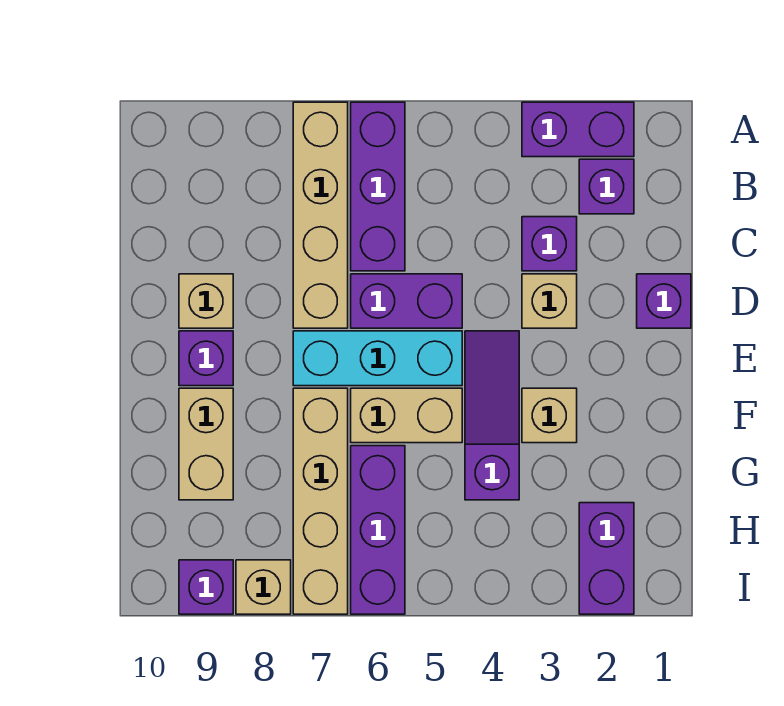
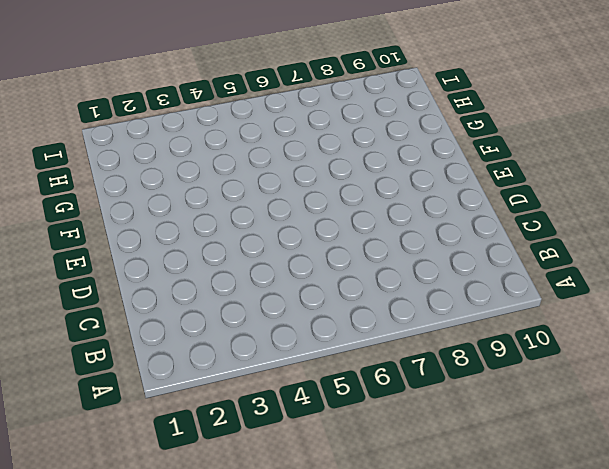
none -> purple brick A2:A3 level 1
none -> purple brick A6:C6 level 1
none -> tan brick A7:D7 level 1

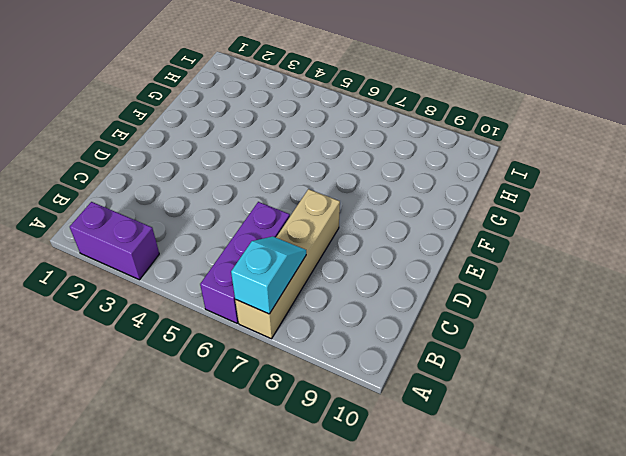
cyan slope A7:B7 level 2 top A -> none
none -> purple brick B2 level 1
none -> purple brick C3 level 1
none -> purple brick D1 level 1

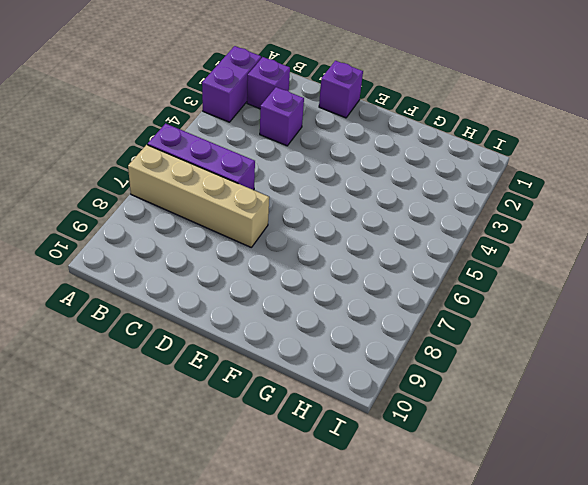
none -> tan brick D3 level 1
none -> purple brick D5:D6 level 1
none -> tan brick D9 level 1

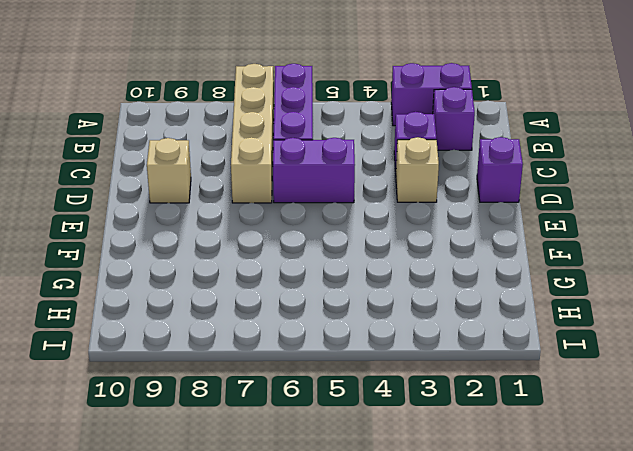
none -> purple slope E4:G4 level 1 top G
none -> cyan brick E5:E7 level 1
none -> purple brick E9 level 1

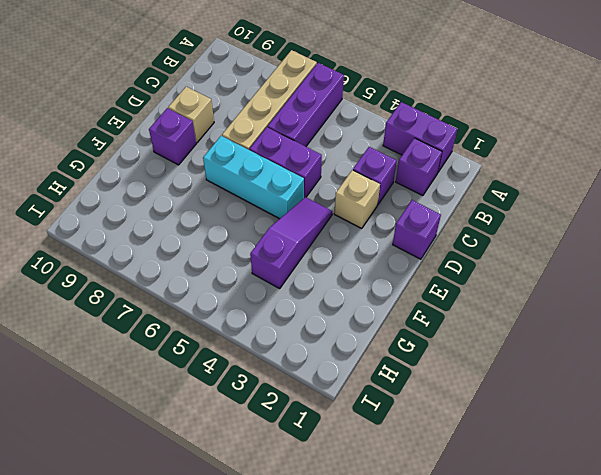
none -> tan brick F3 level 1
none -> tan brick F5:F6 level 1
none -> tan brick F7:I7 level 1

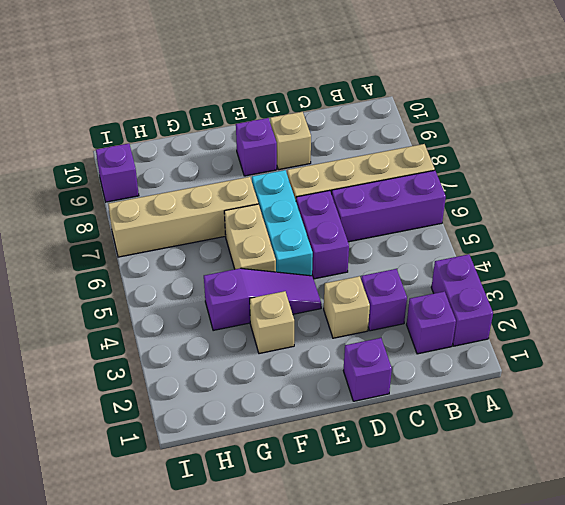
none -> tan brick F9:G9 level 1
none -> purple brick G6:I6 level 1
none -> purple brick H2:I2 level 1

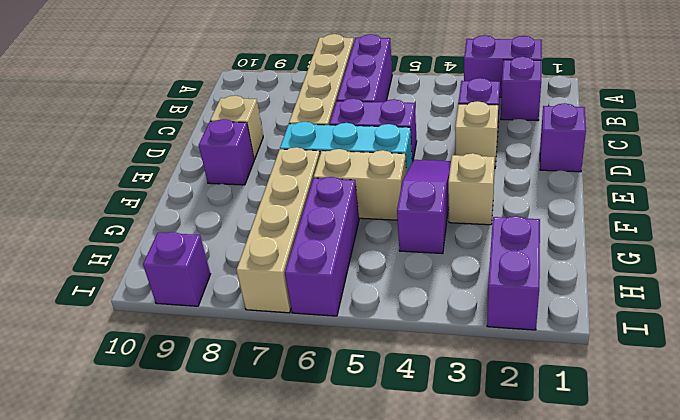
none -> tan brick F9:G9 level 1
none -> tan brick I8 level 1

